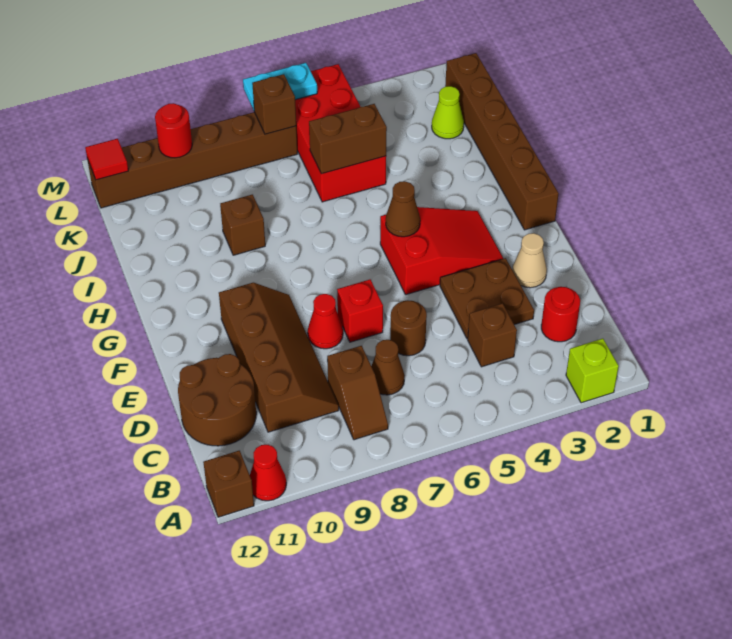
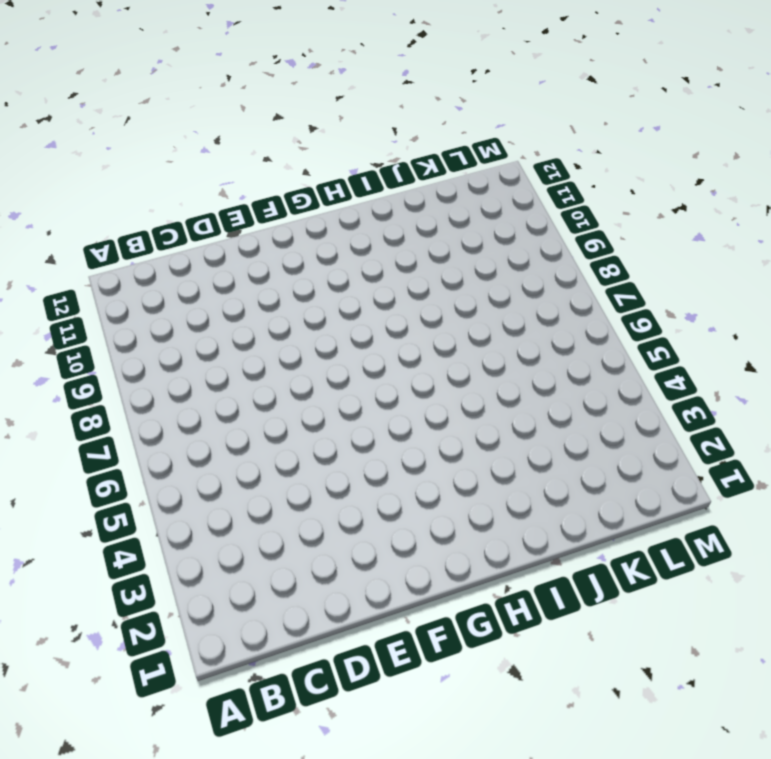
none -> lime brick A2 level 1
none -> red cone A11 level 1
none -> brown brick A12 level 1

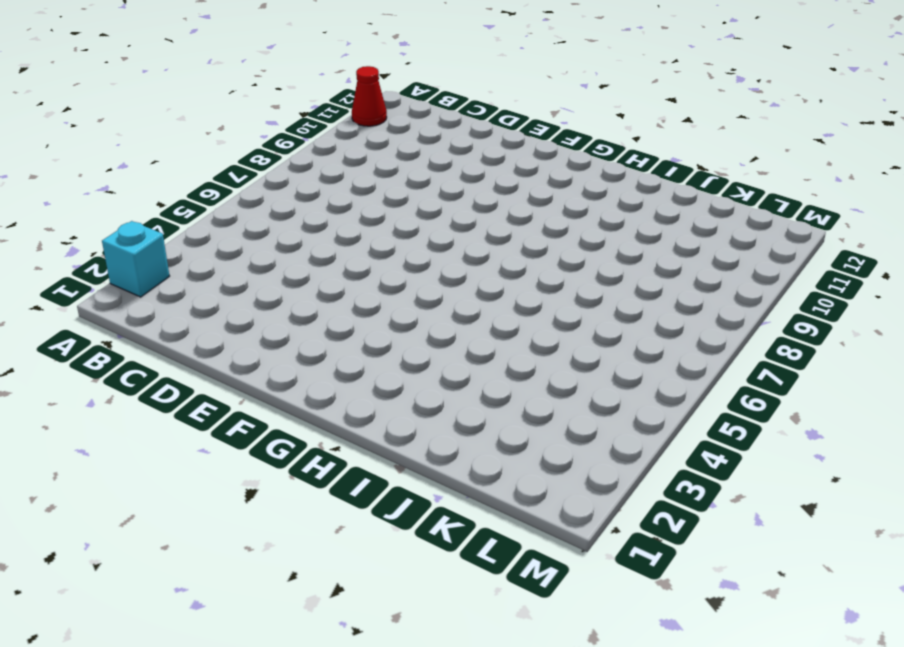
cyan brick A2 level 1 -> lime brick A2 level 1
none -> brown brick A12 level 1
none -> brown slope B8:C8 level 1 top C
none -> red round brick C2 level 1

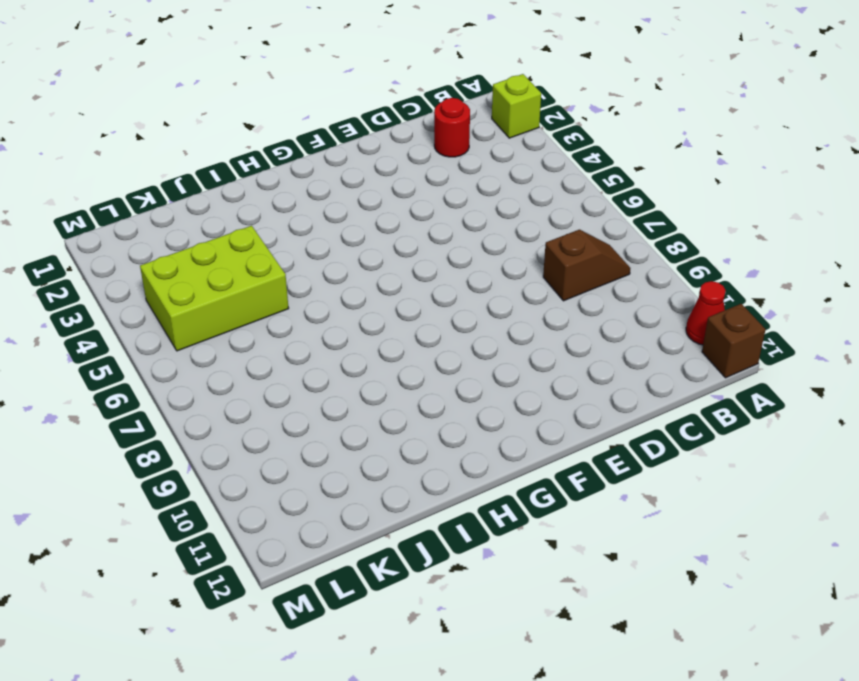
lime brick J4:L5 level 1 -> red brick J5:M6 level 1
none -> brown brick C4 level 1
none -> brown cone C7 level 1
none -> brown slope C9:F10 level 1 top 10

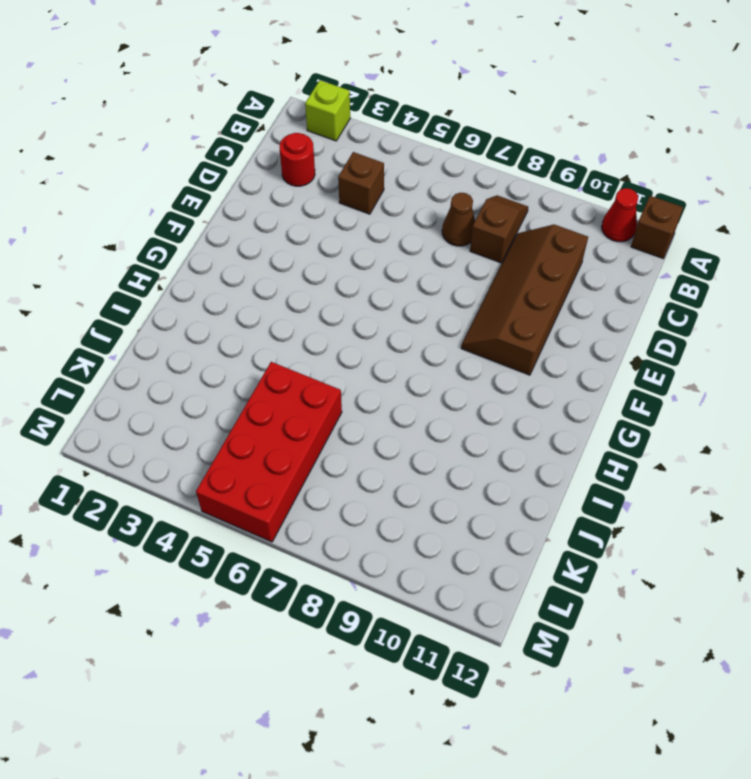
none -> brown round brick C11:D12 level 1
none -> brown plate D3:E4 level 1
none -> brown round brick D6 level 1

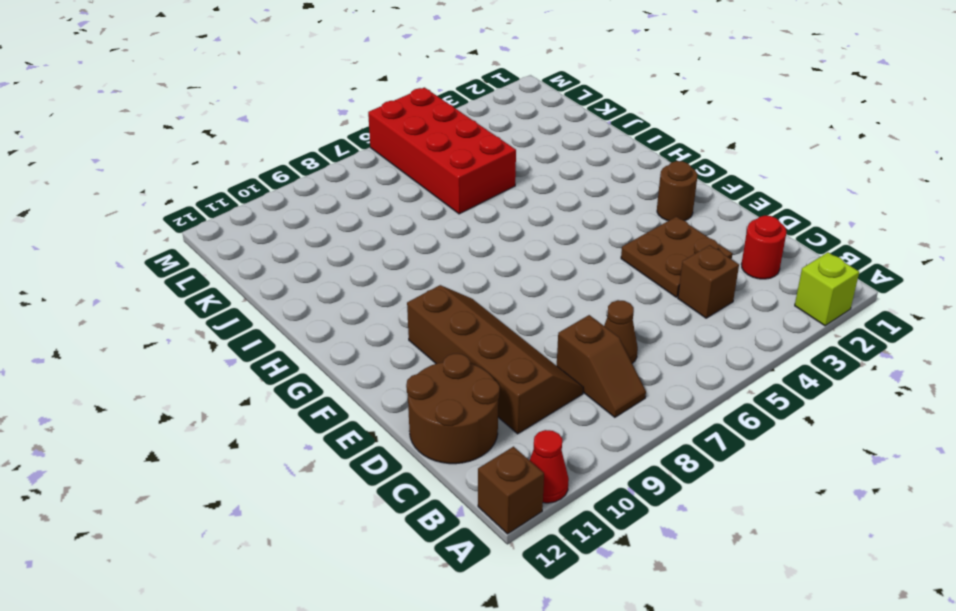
brown round brick F2 level 1 -> brown round brick D6 level 1
none -> tan cone E2 level 1
none -> red brick E7 level 1
none -> red cone E8 level 1

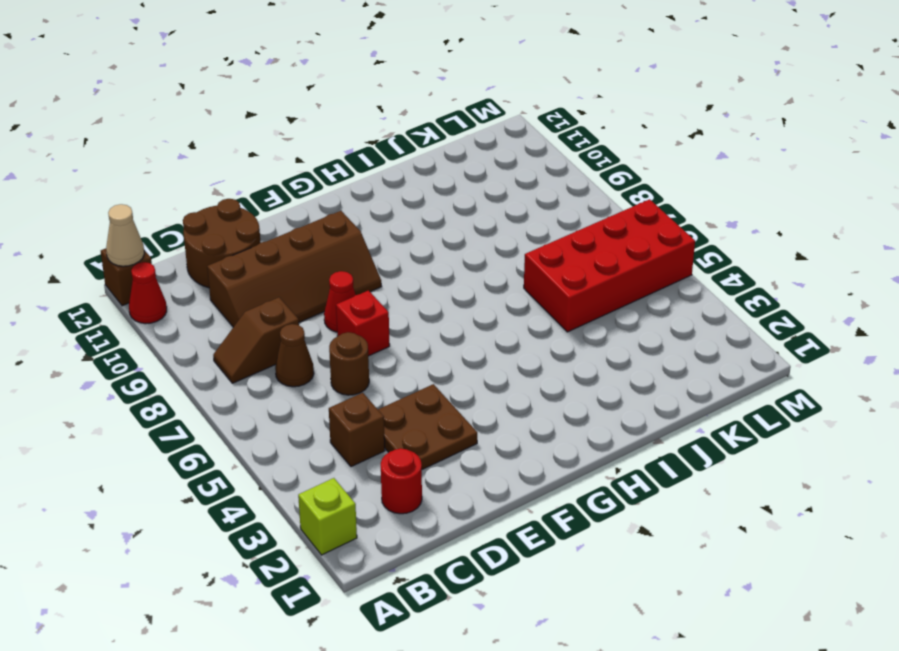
tan cone A12 level 2 -> tan cone E2 level 1
none -> red slope F3:G5 level 1 top 5
none -> brown brick G1:L1 level 1
none -> brown brick I9 level 1

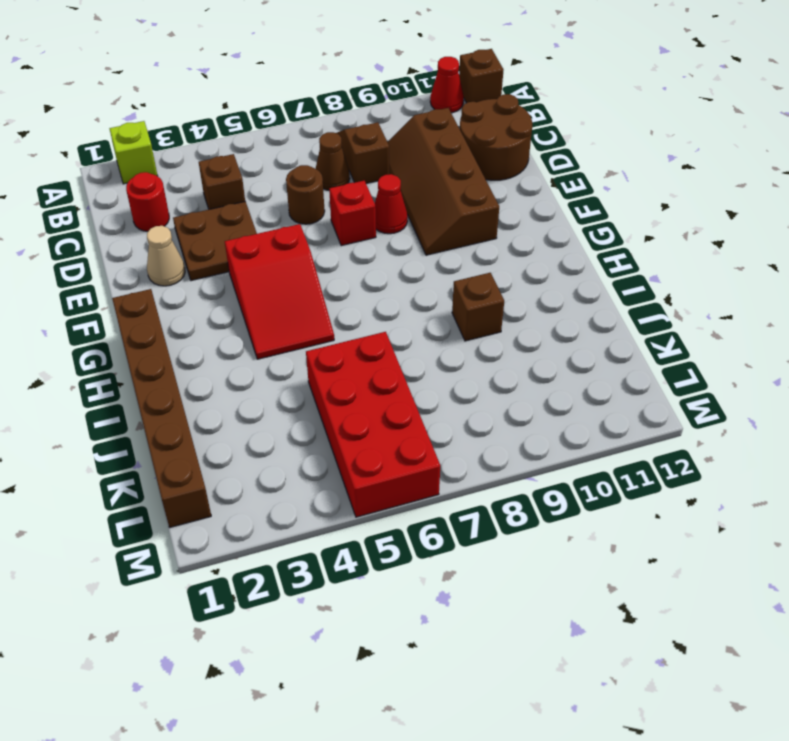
red slope F4:H5 level 1 top F -> red slope F3:G5 level 1 top 5
none -> lime cone K2 level 1
none -> brown brick L7:L12 level 1
none -> brown cone G5 level 2

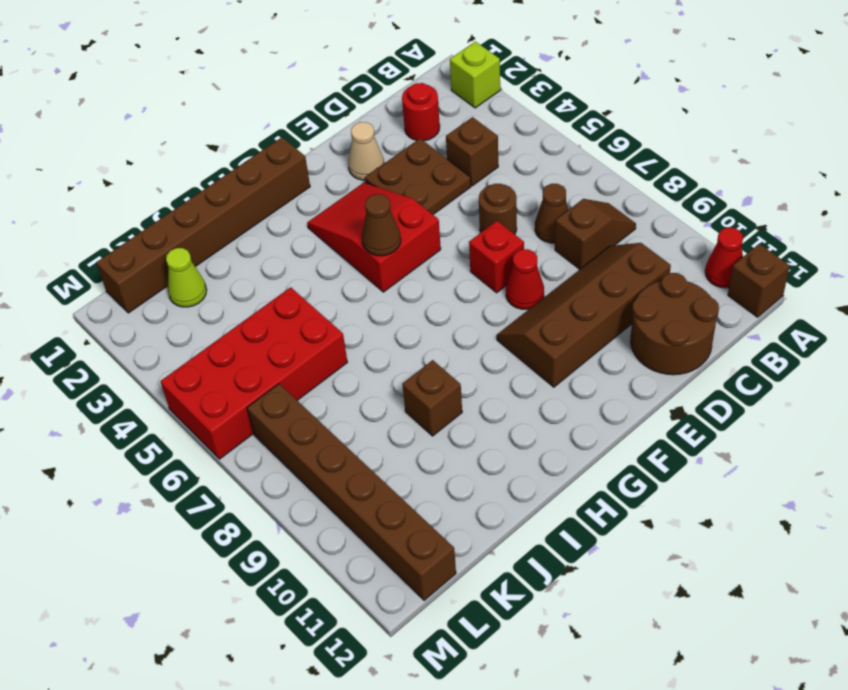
none -> brown brick J5:J6 level 2
none -> brown brick L7 level 2
none -> red round brick L10 level 2

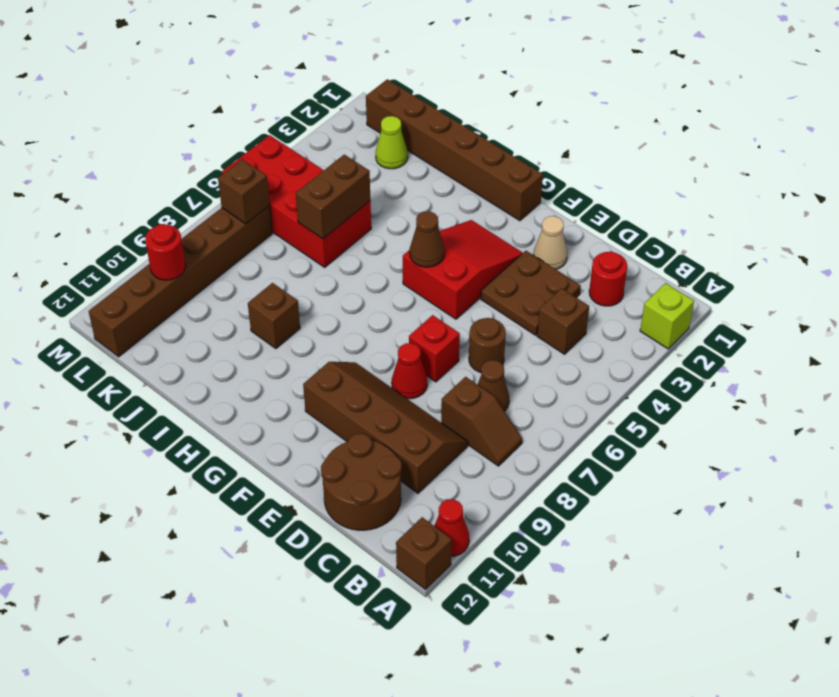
none -> red tile L12 level 2
none -> cyan plate M6:M7 level 2

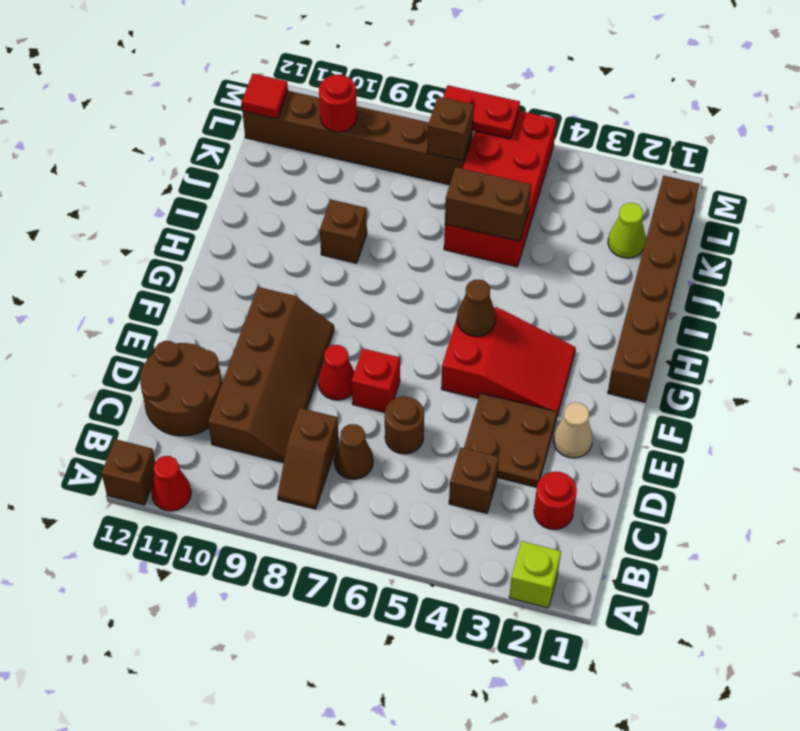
red plate M6:M7 level 2 -> cyan plate M6:M7 level 2

